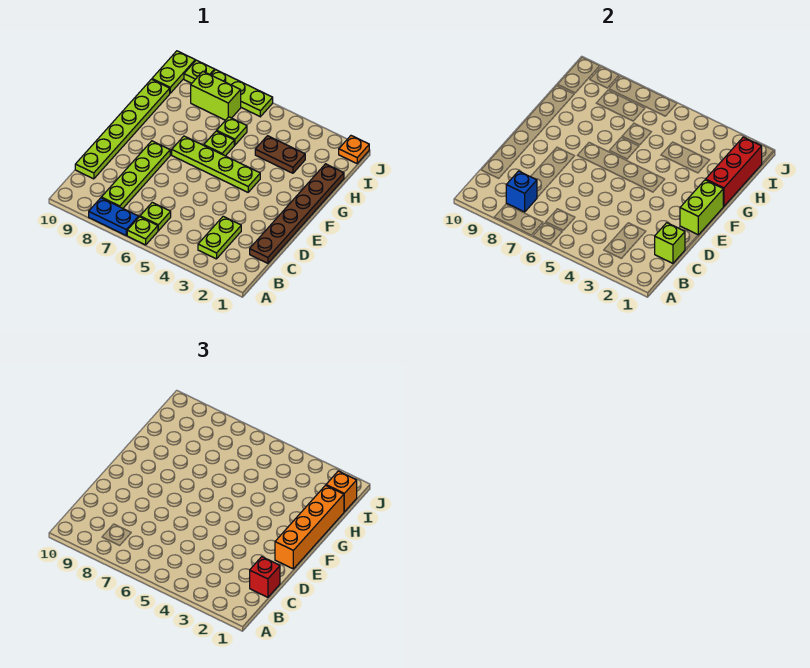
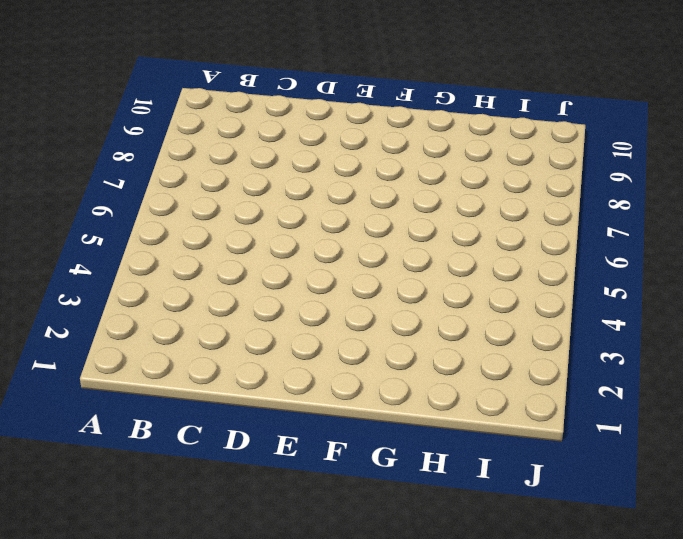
none -> lime plate A6 level 1
none -> blue plate A7:A8 level 1
none -> lime plate B3:C3 level 1

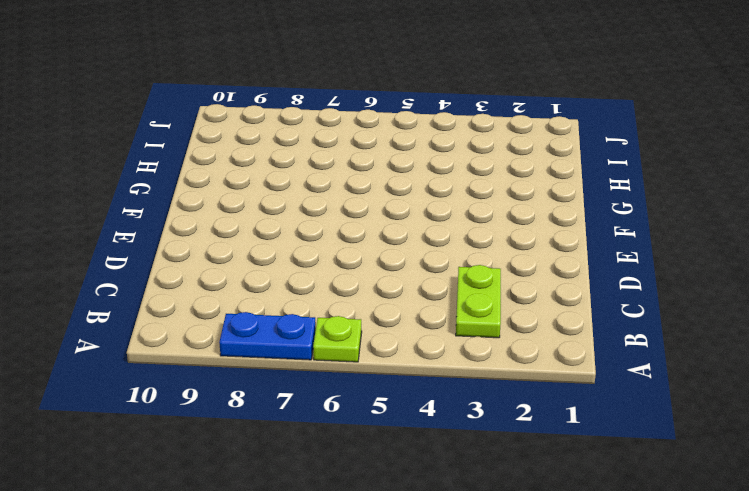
none -> lime plate B6 level 1
none -> lime plate B8:E8 level 1
none -> brown plate C1:H1 level 1

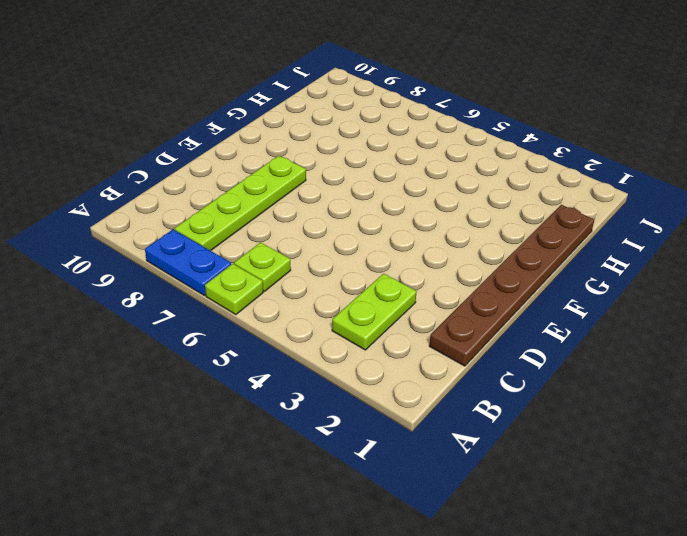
none -> lime plate C10:H10 level 1
none -> lime plate F4:F7 level 1
none -> lime plate G6 level 1

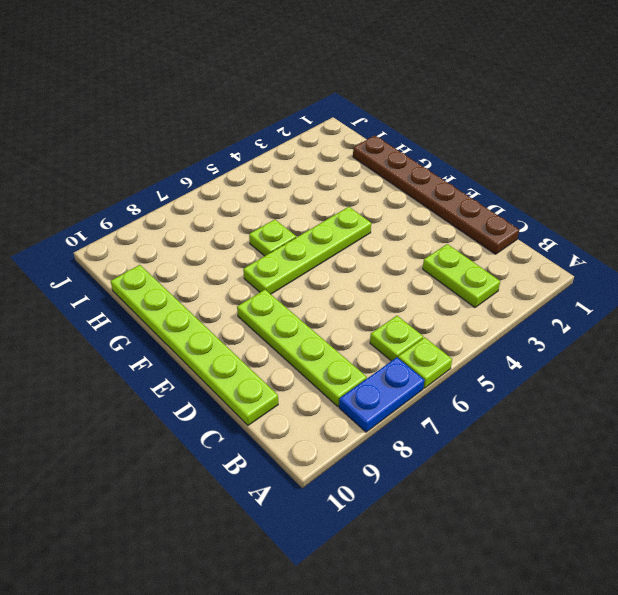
none -> brown plate H3:H4 level 1
none -> lime plate H6 level 1
none -> lime brick I7:I8 level 1

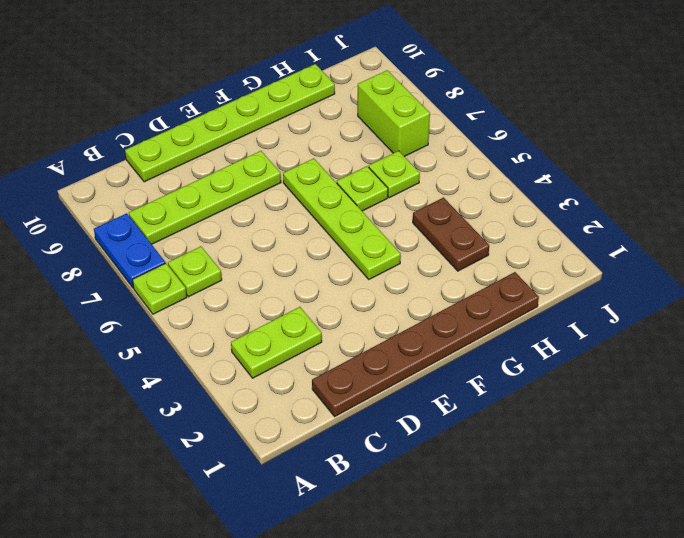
none -> lime plate I10:J10 level 1
none -> orange plate J1 level 1
none -> lime plate J6:J8 level 1

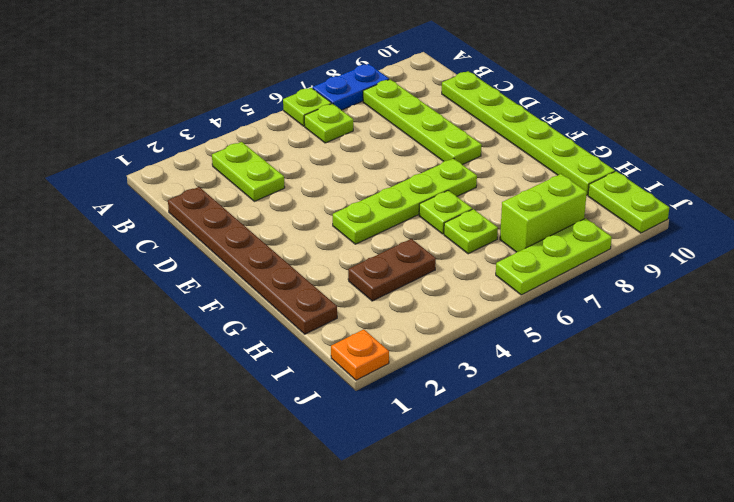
none -> lime plate J9 level 1
none -> blue brick B8 level 2
none -> lime brick C1 level 2

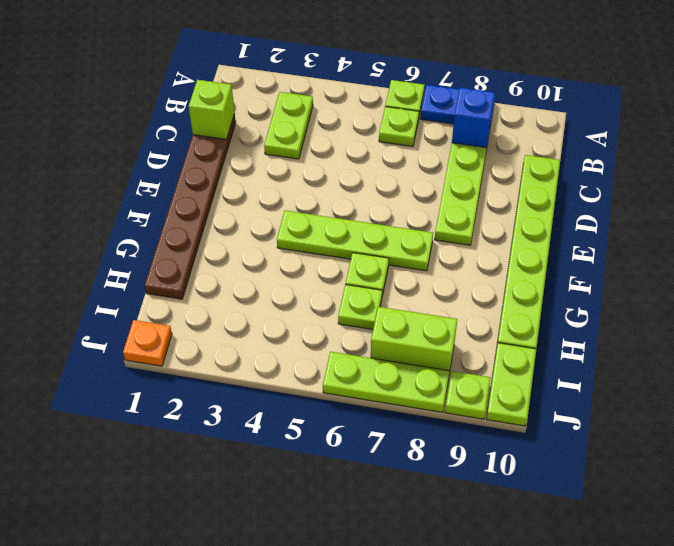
none -> brown plate H3:H4 level 1
none -> lime brick E1:F1 level 2
none -> red brick G1:I1 level 2

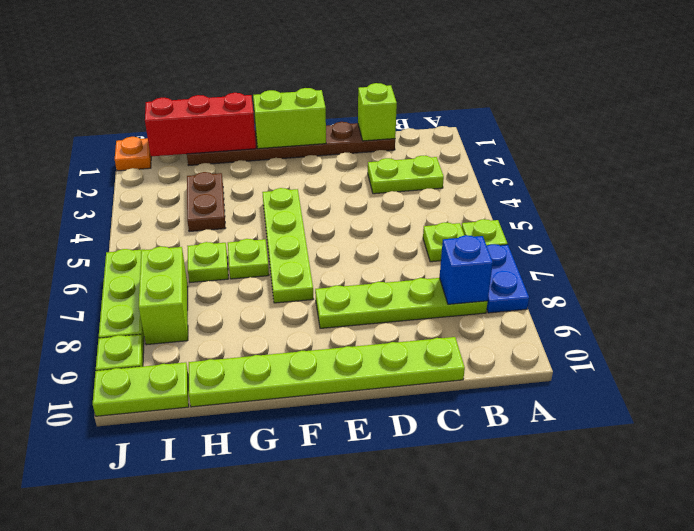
none -> red brick C1 level 3
none -> orange brick E1:H1 level 3
none -> orange brick I1 level 3

